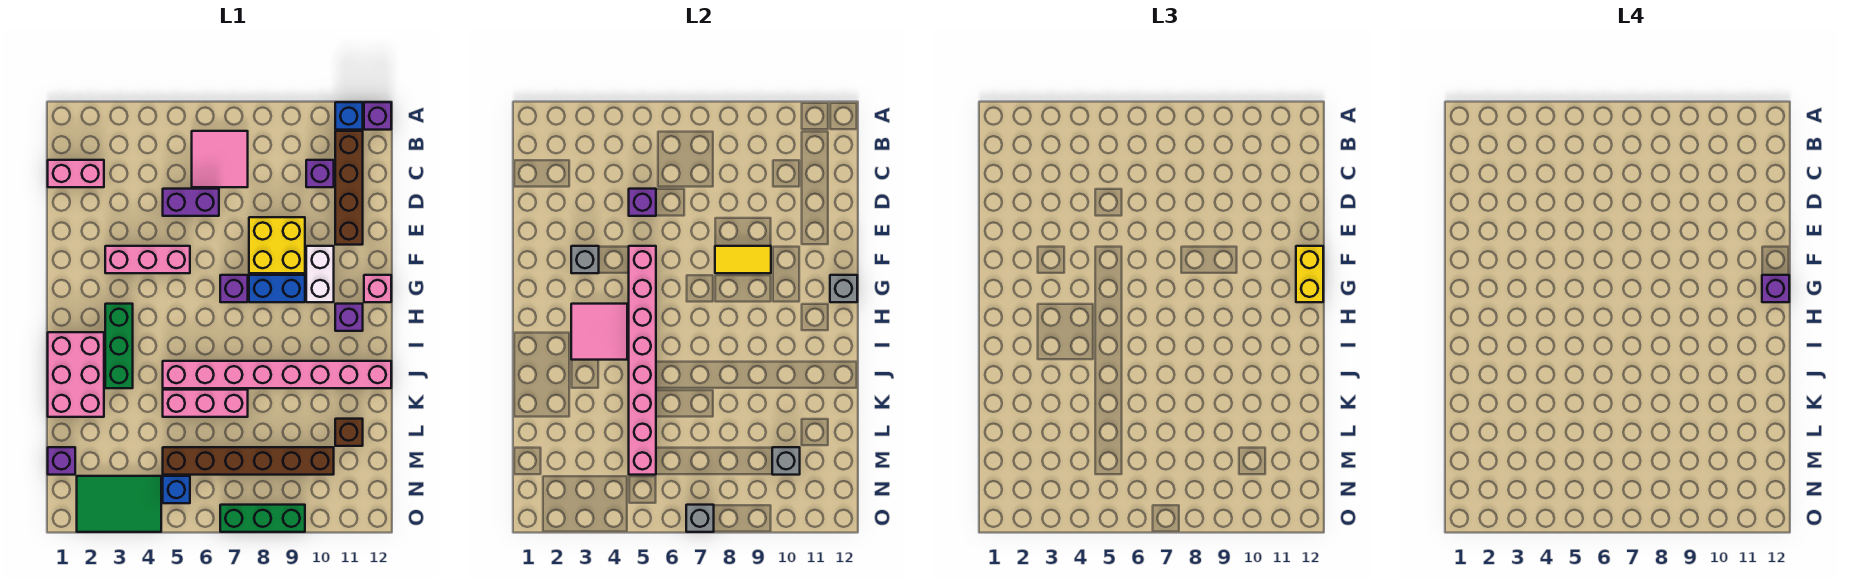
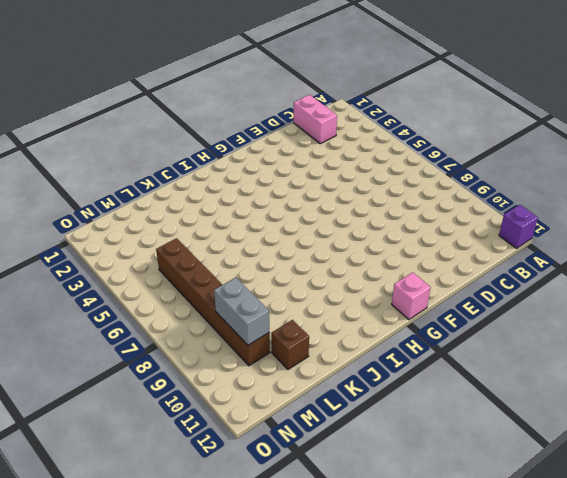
grey brick M9:M10 level 2 -> grey brick M10 level 2
none -> blue brick A11 level 1
none -> pink tile B6:C7 level 1
none -> brown brick B11:E11 level 1
none -> purple brick C10 level 1

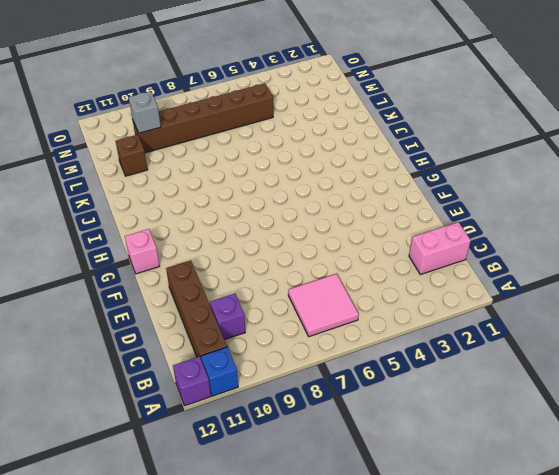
none -> purple brick D5:D6 level 1
none -> yellow brick E8:F9 level 1
none -> pink brick F3:F5 level 1
none -> white brick F10:G10 level 1

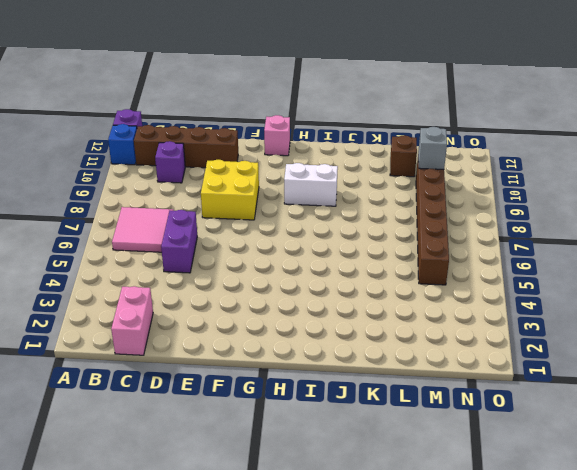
white brick H9:I9 level 1 -> white brick F10:G10 level 1
none -> pink brick F3:F5 level 1
none -> purple brick G7 level 1
none -> blue brick G8:G9 level 1
none -> green brick H3:J3 level 1

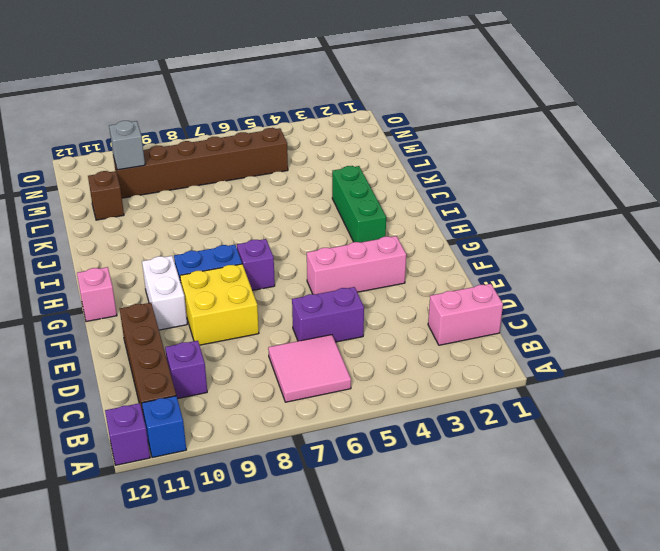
none -> purple brick H11 level 1
none -> pink brick I1:K2 level 1
none -> pink brick J5:J12 level 1
none -> pink brick K5:K7 level 1

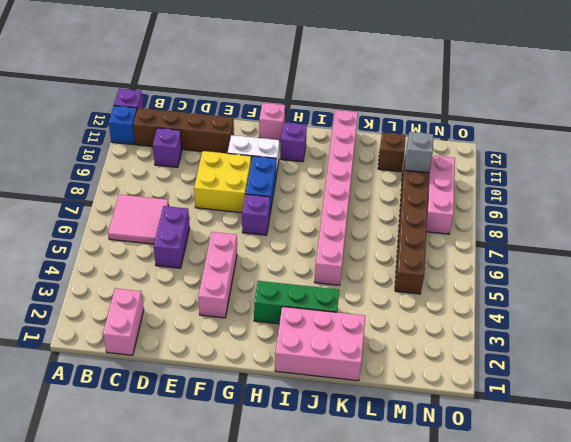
pink brick N8:N10 level 1 -> pink brick K5:K7 level 1
none -> purple brick M1 level 1
none -> green tile N2:O4 level 1
none -> blue brick N5 level 1
none -> green brick O7:O9 level 1

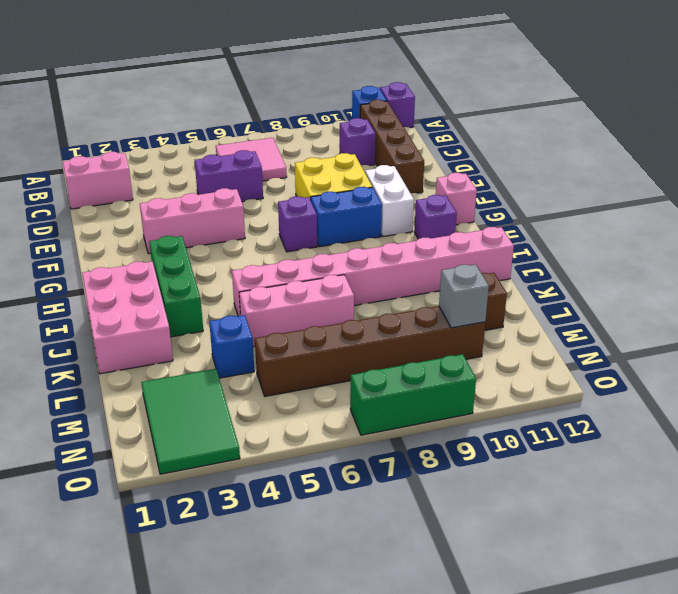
blue brick L4 level 1 -> blue brick N5 level 1
green tile M2:O3 level 1 -> green tile N2:O4 level 1
none -> purple brick M1 level 1
none -> purple brick D5 level 2
none -> grey brick F3 level 2
none -> pink brick F5:M5 level 2

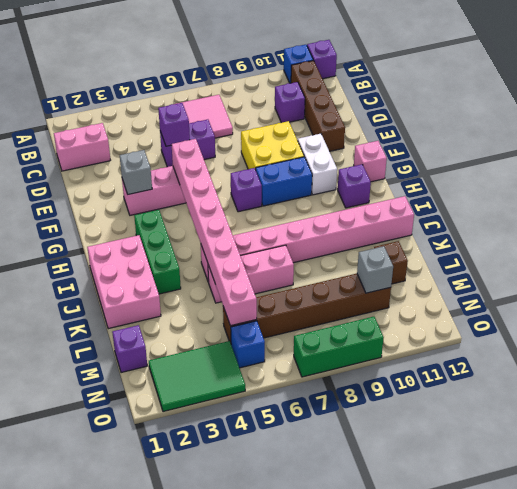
none -> yellow tile F8:F9 level 2
none -> grey brick G12 level 2
none -> pink tile H3:I4 level 2
none -> grey brick O7 level 2

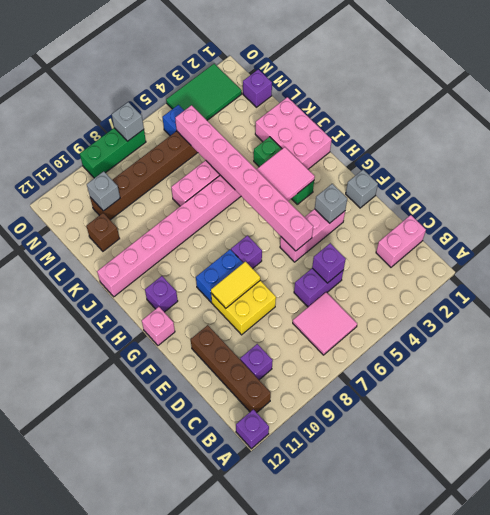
grey brick F1 level 1 -> grey brick G12 level 2
none -> blue brick A11 level 1
none -> white brick F10:G10 level 1
none -> yellow brick F12:G12 level 3
none -> purple brick G12 level 4

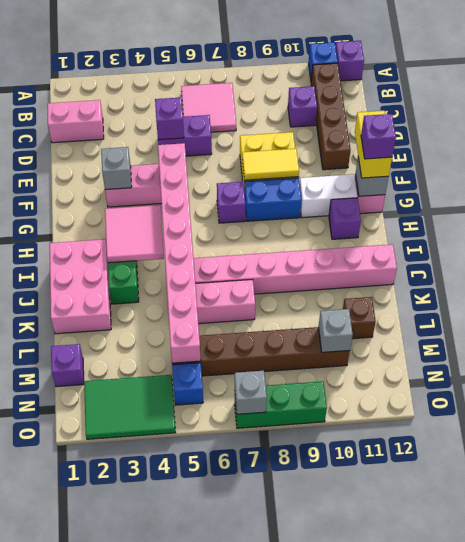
white brick G10:G11 level 1 -> white brick F10:G10 level 1

